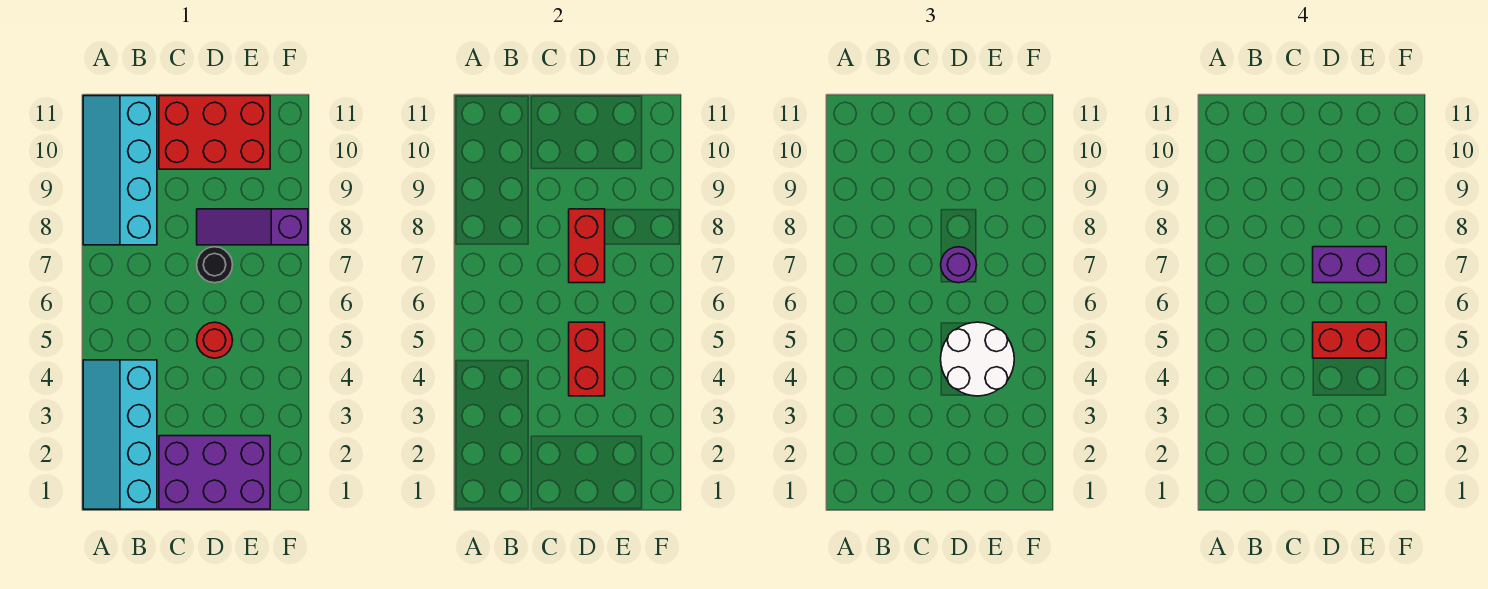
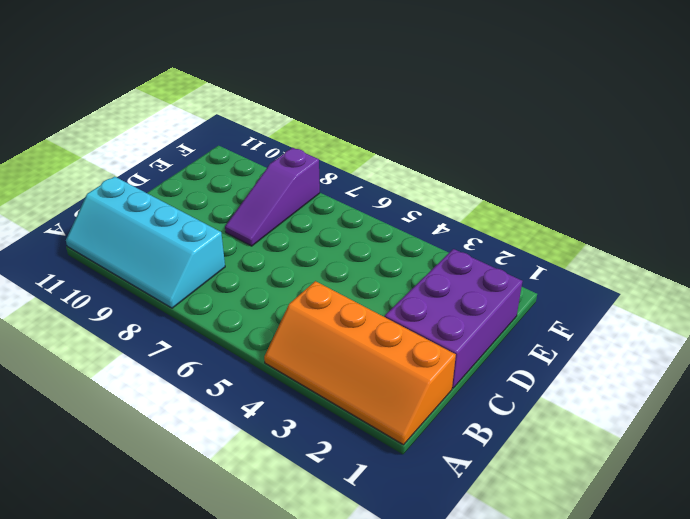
orange slope A1:B4 level 1 top B -> cyan slope A1:B4 level 1 top B
none -> red brick C10:E11 level 1
none -> red round brick D5 level 1
none -> black round brick D7 level 1

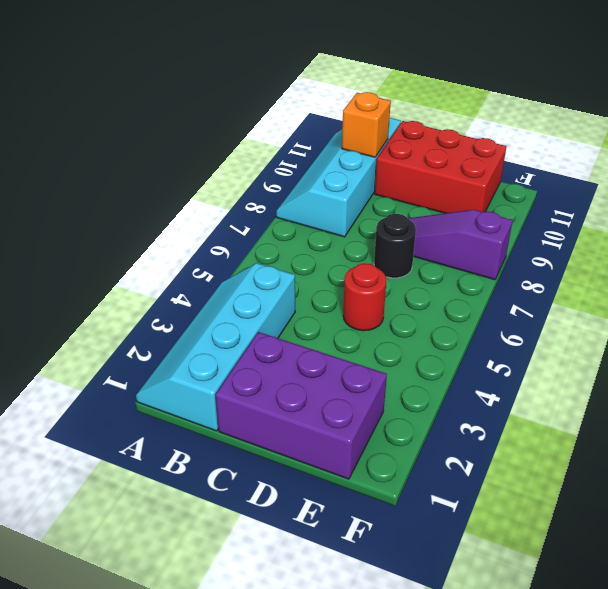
orange brick B10 level 2 -> none
none -> red brick D4:D5 level 2
none -> red brick D7:D8 level 2
none -> white round brick D4:E5 level 3

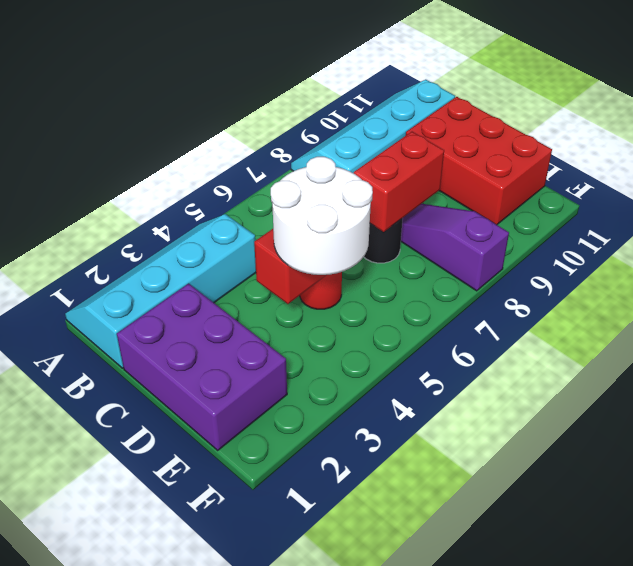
none -> purple round brick D7 level 3
none -> red brick D5:E5 level 4
none -> purple brick D7:E7 level 4

